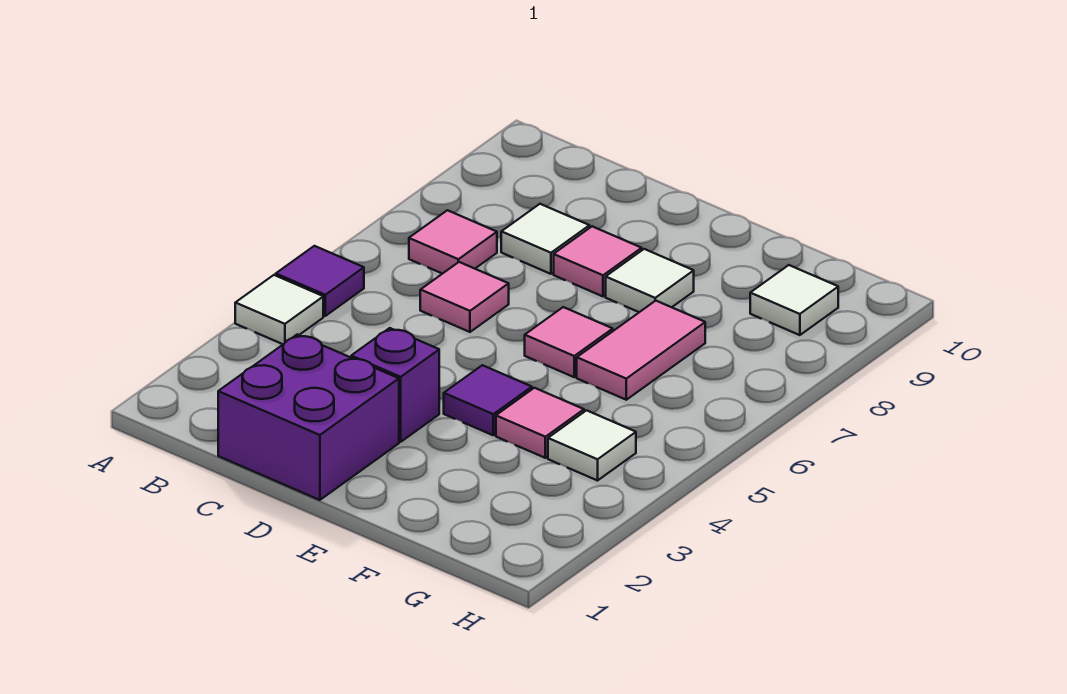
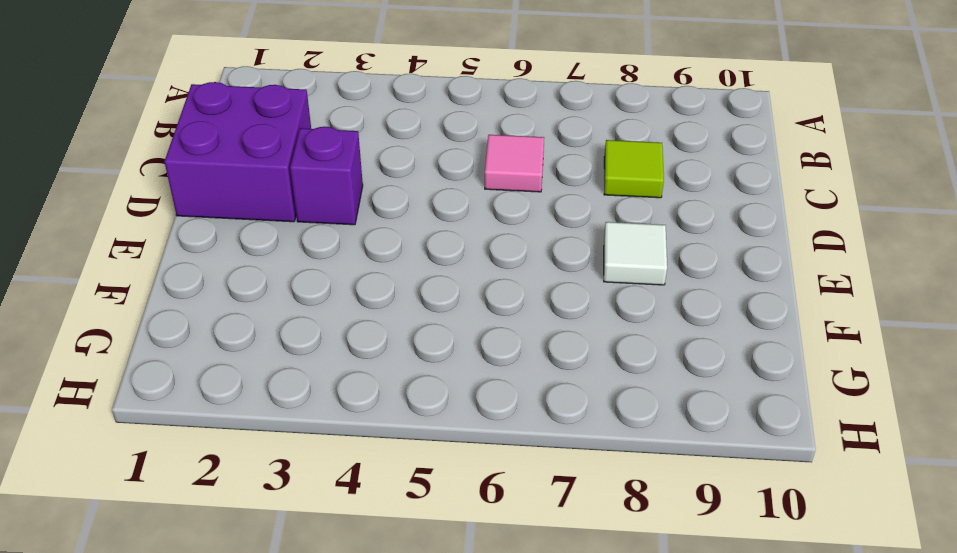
lime tile C8 level 1 -> white tile C8 level 1
none -> white tile A4 level 1
none -> purple tile A5 level 1
none -> pink tile B7 level 1

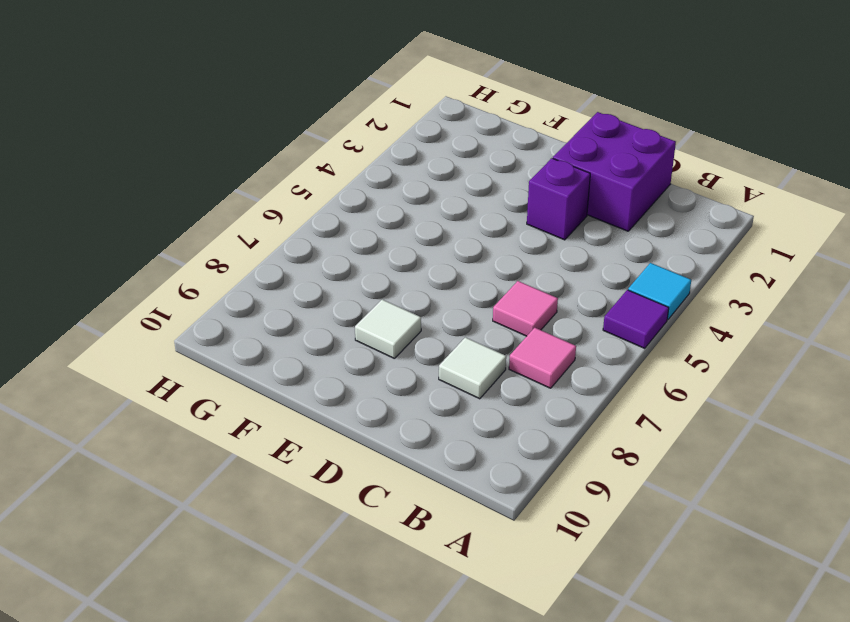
cyan tile A4 level 1 -> white tile A4 level 1
none -> pink tile D8 level 1
none -> purple tile E4 level 1
none -> pink tile E6 level 1

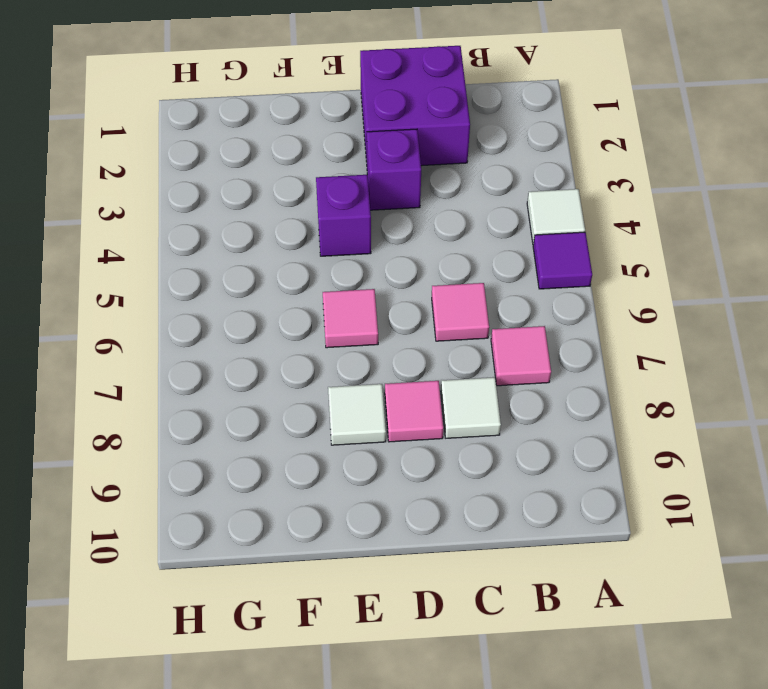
purple brick E4 level 1 -> purple tile E4 level 1
none -> pink tile F4 level 1
none -> pink tile F6:F7 level 1
none -> white tile G4 level 1

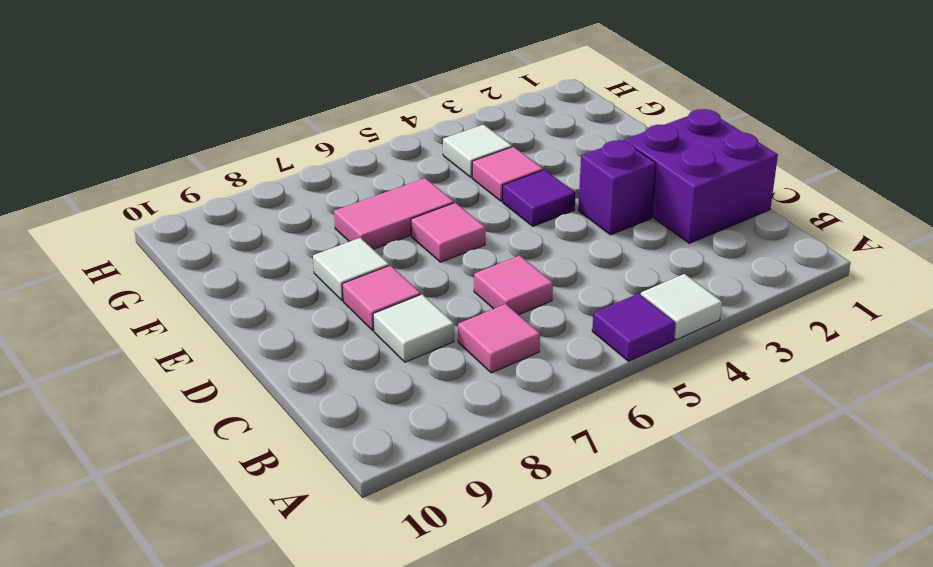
none -> white tile G9 level 1

